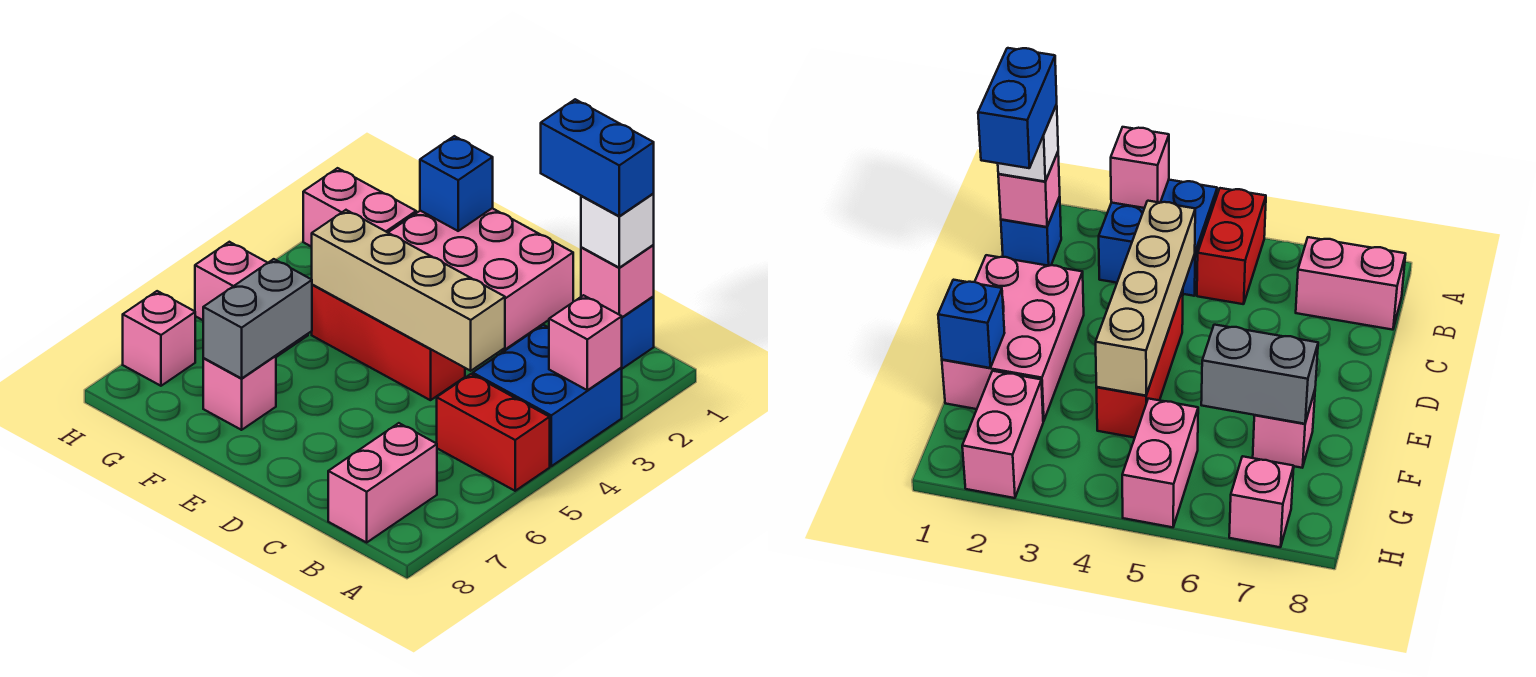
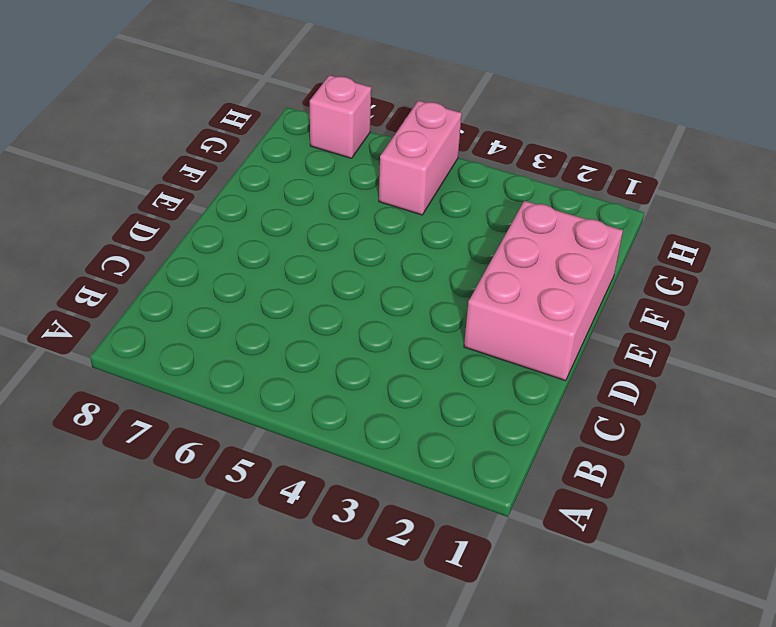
none -> blue brick A3:B4 level 1
none -> red brick A5:B5 level 1
none -> blue brick B1 level 1

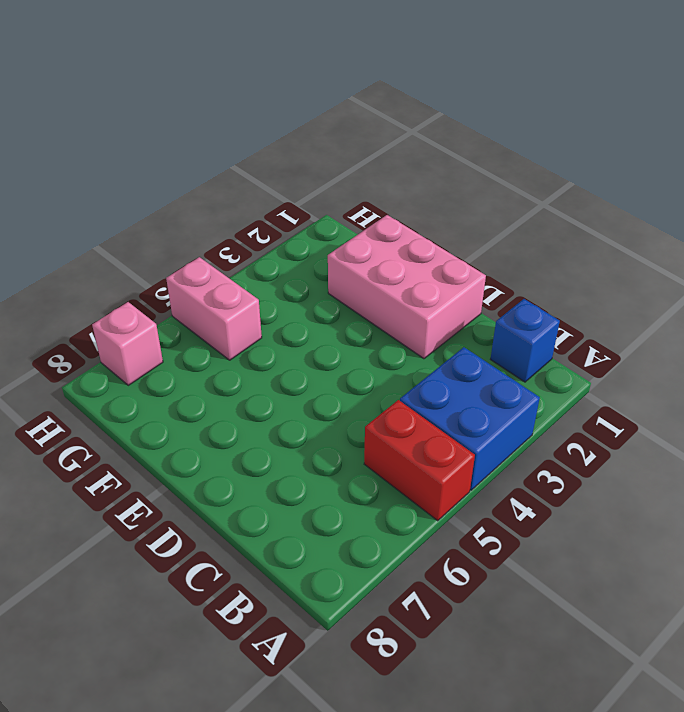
none -> pink brick B7:B8 level 1
none -> red brick D4:F4 level 1
none -> pink brick F7 level 1

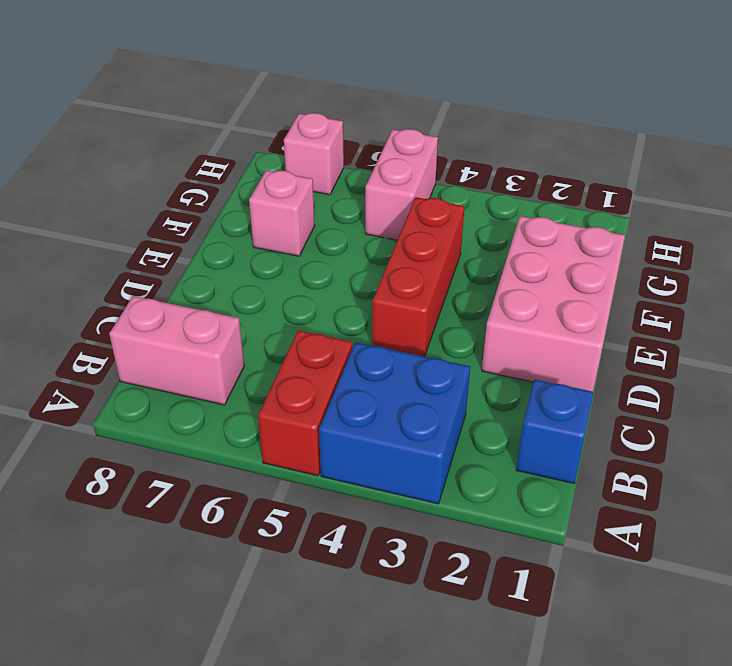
none -> pink brick G2:H2 level 1
none -> pink brick A3 level 2
none -> pink brick B1 level 2

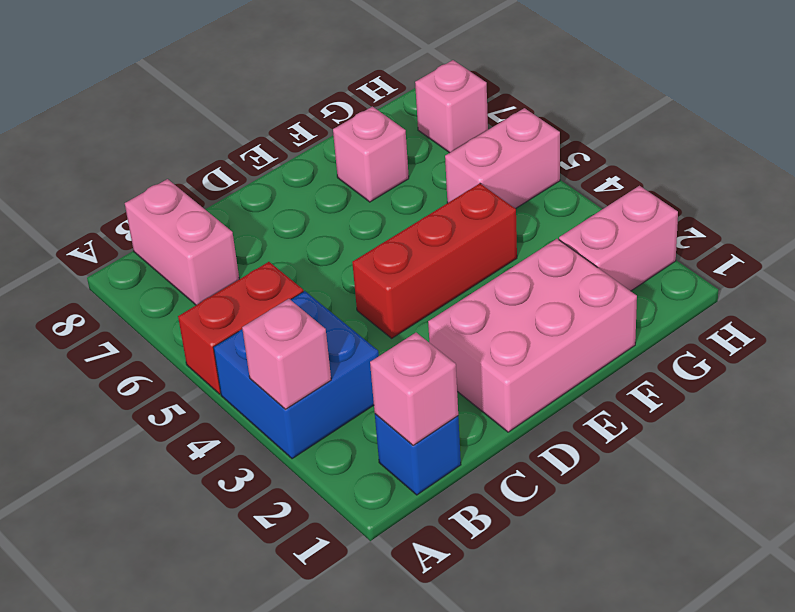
none -> tan brick C4:F4 level 2
none -> blue brick F1 level 2
none -> grey brick F6:F7 level 2

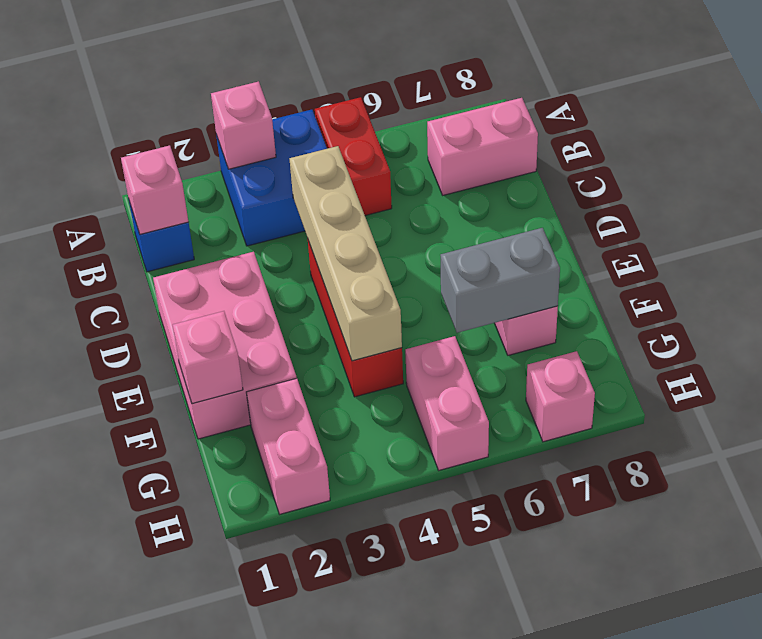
pink brick F1 level 2 -> blue brick F1 level 2
none -> white brick B1 level 3
none -> blue brick B1:C1 level 4

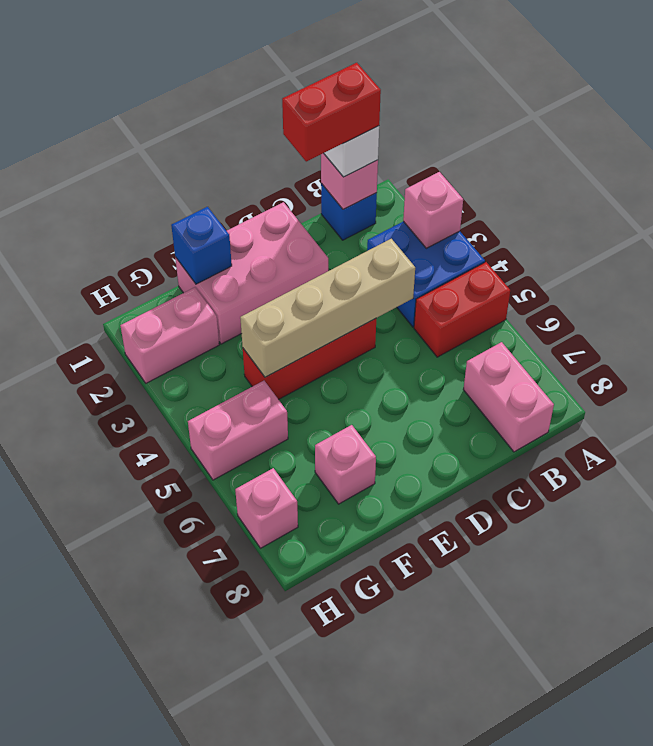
red brick B1:C1 level 4 -> blue brick B1:C1 level 4
none -> grey brick F6:F7 level 2

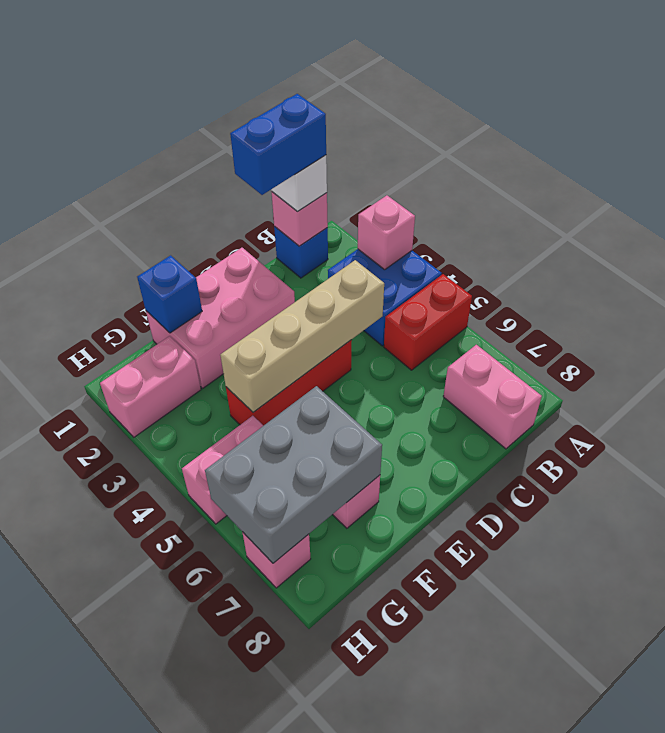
grey brick F6:H7 level 2 -> grey brick F6:F7 level 2

